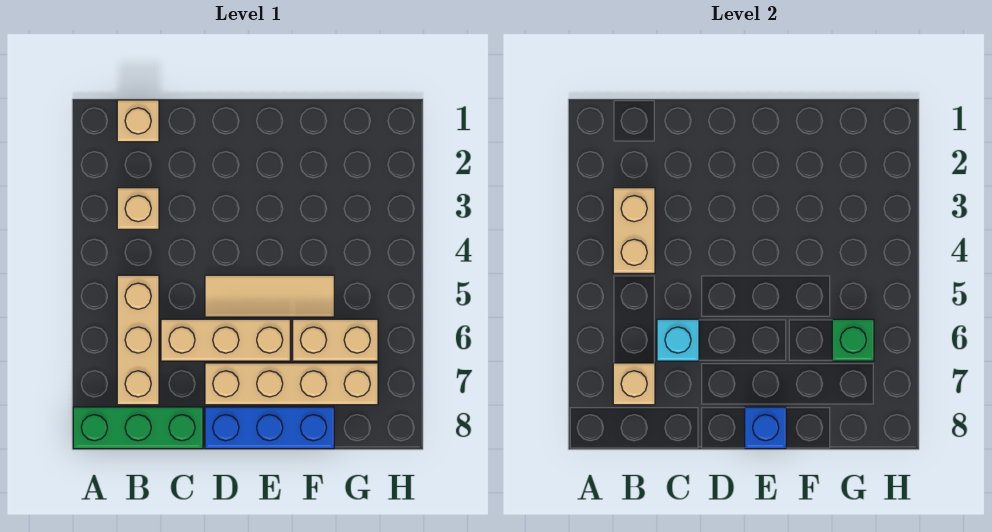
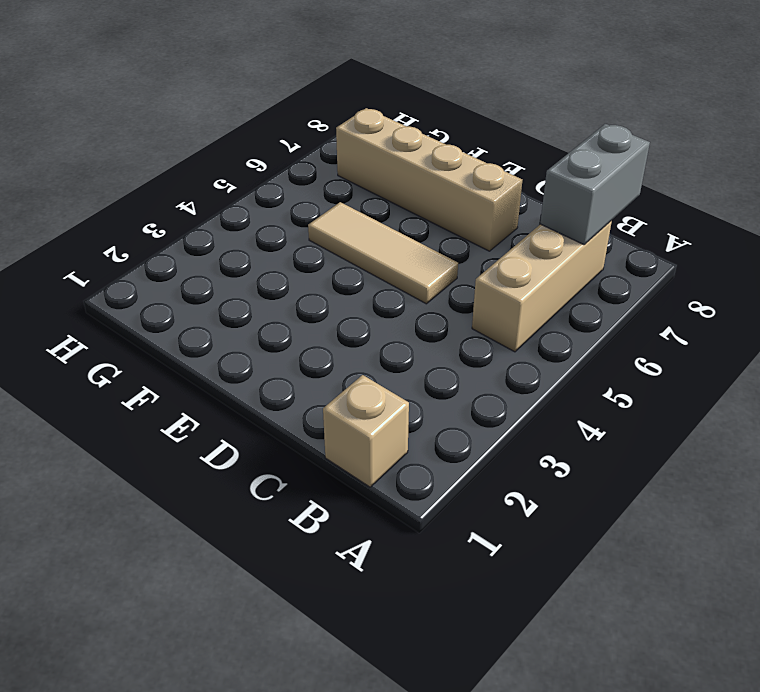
grey brick B7:B8 level 2 -> tan brick B7 level 2
none -> green brick A8:C8 level 1
none -> tan brick B3 level 1
none -> tan brick C6:E6 level 1

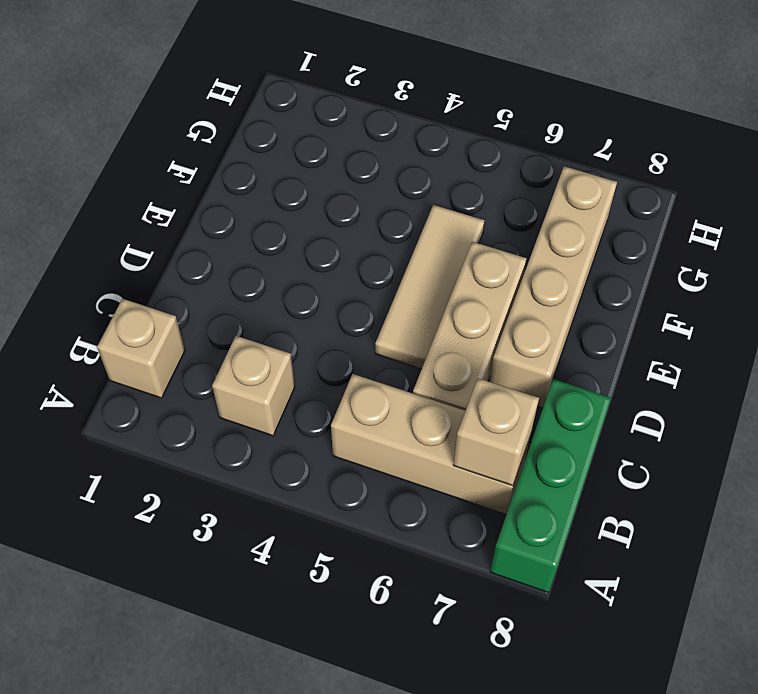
none -> blue brick D8:F8 level 1
none -> tan brick F6:G6 level 1
none -> tan brick B3:B4 level 2

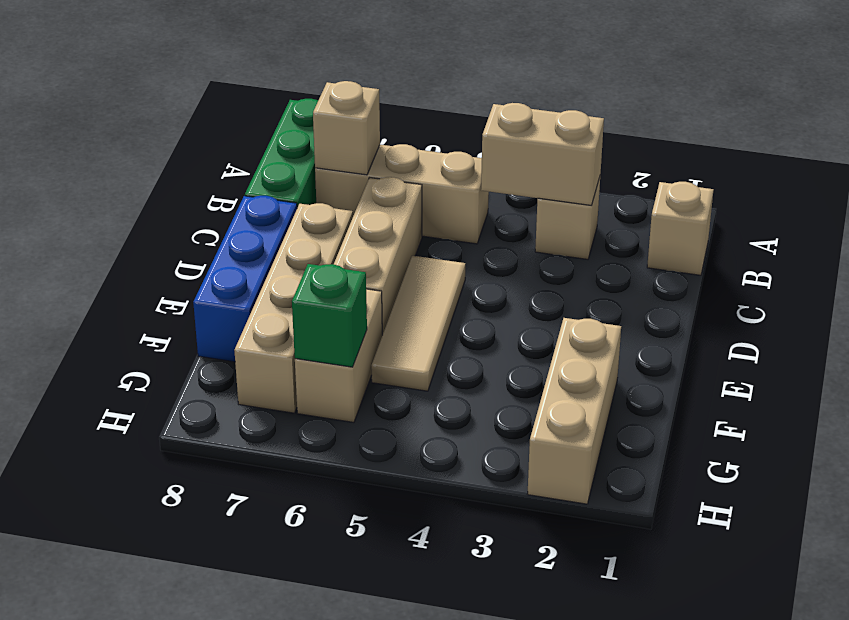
tan brick F2:H2 level 1 -> none
none -> cyan brick C6 level 2
none -> blue brick E8 level 2

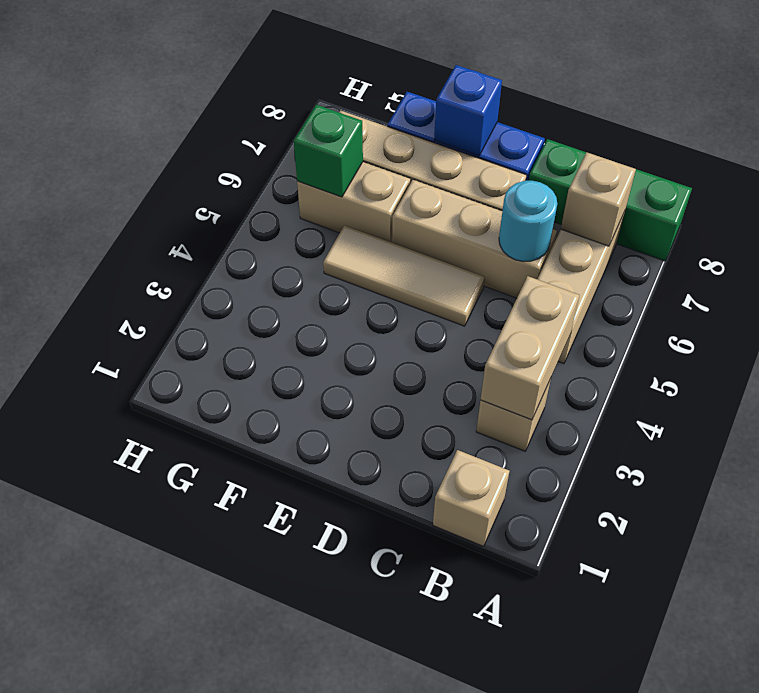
cyan round brick C6 level 2 -> cyan brick C6 level 2

